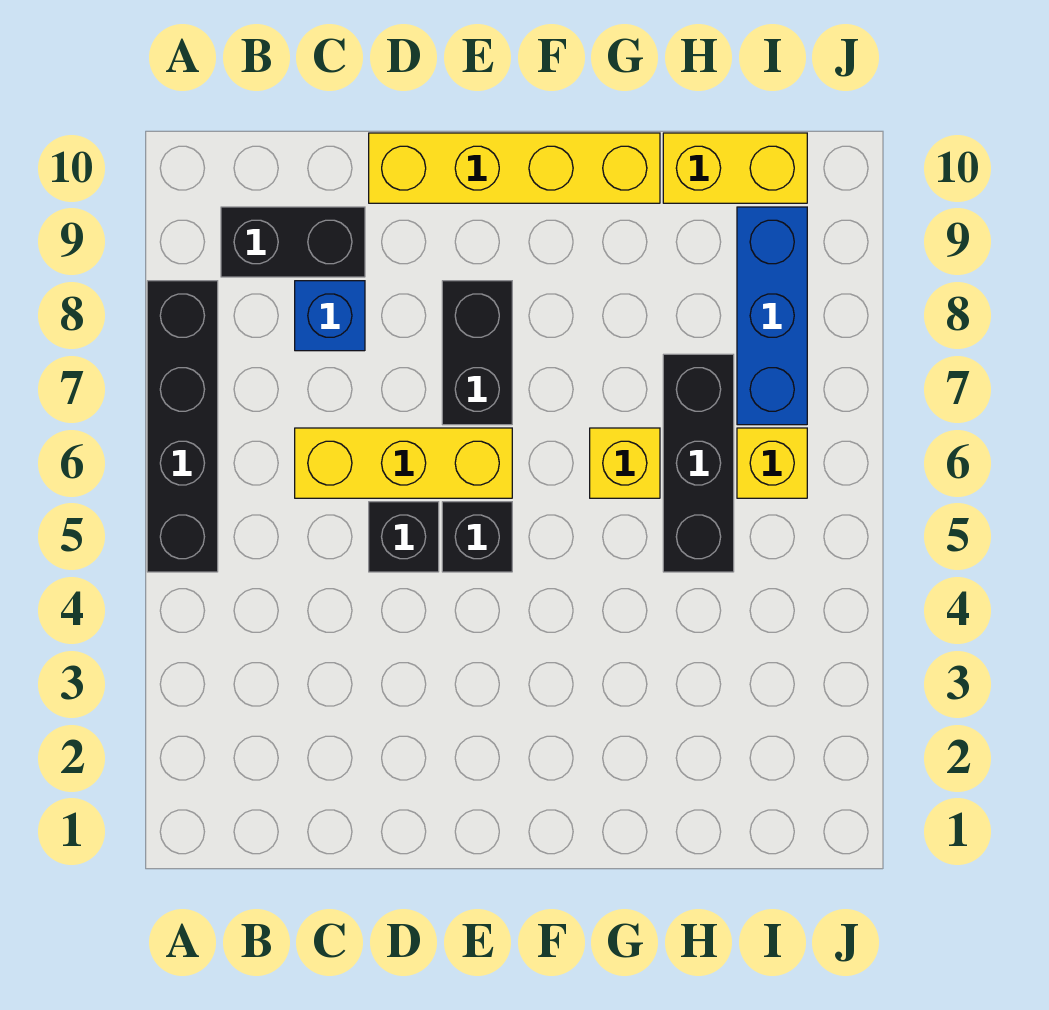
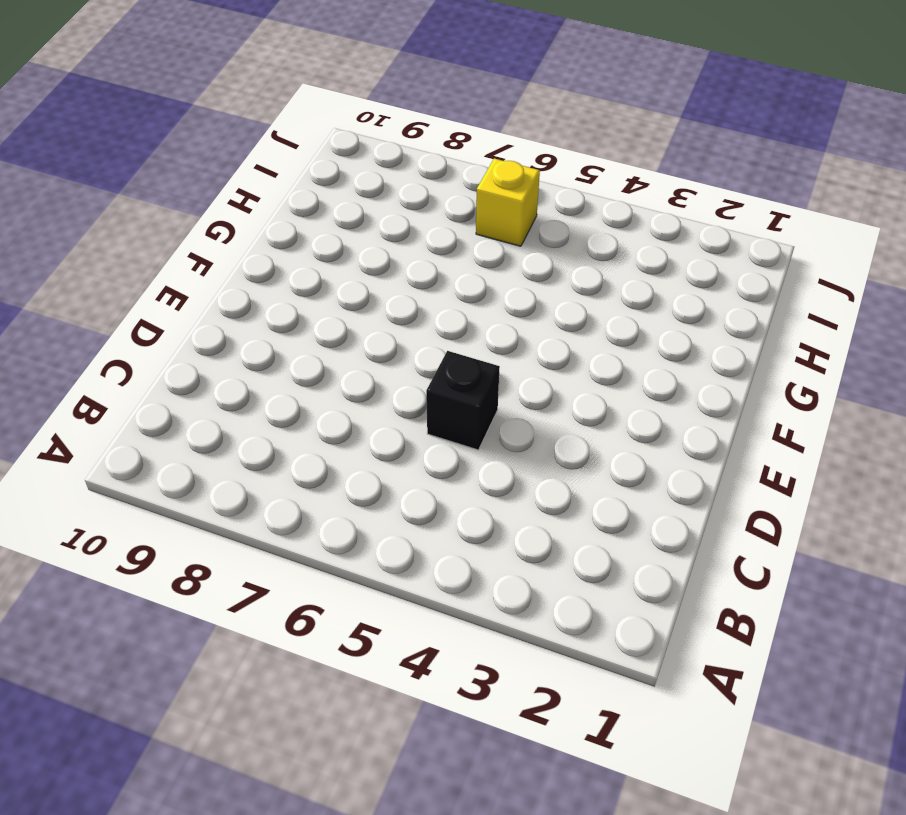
none -> black brick A5:A8 level 1
none -> black brick B9:C9 level 1
none -> yellow brick C6:E6 level 1

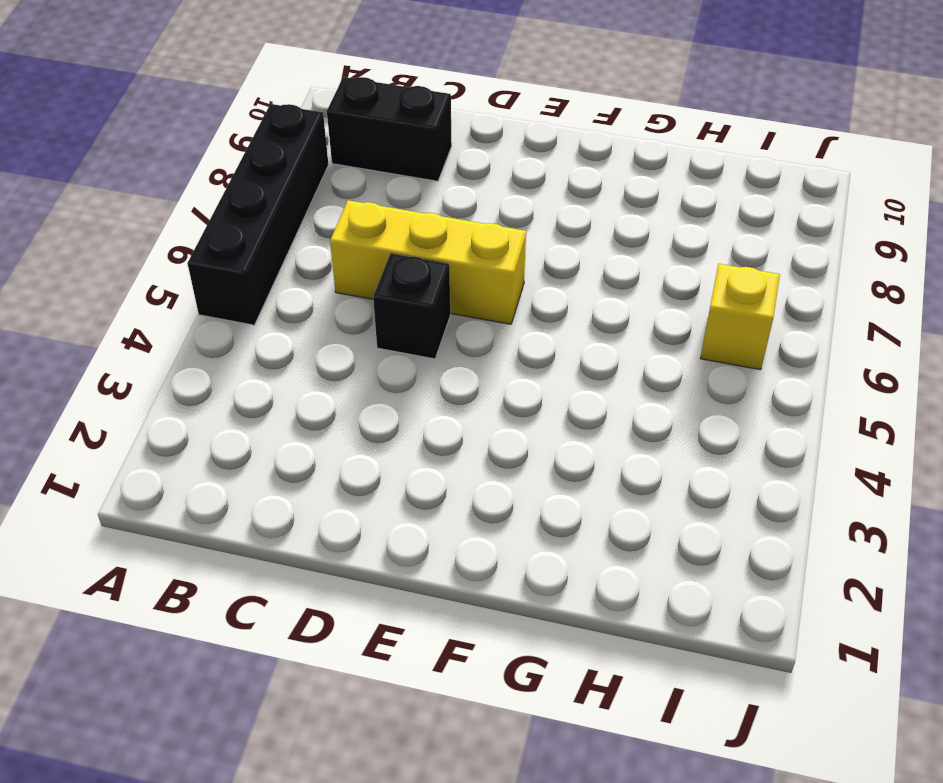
none -> blue brick C8 level 1
none -> yellow brick D10:G10 level 1
none -> black brick E5 level 1

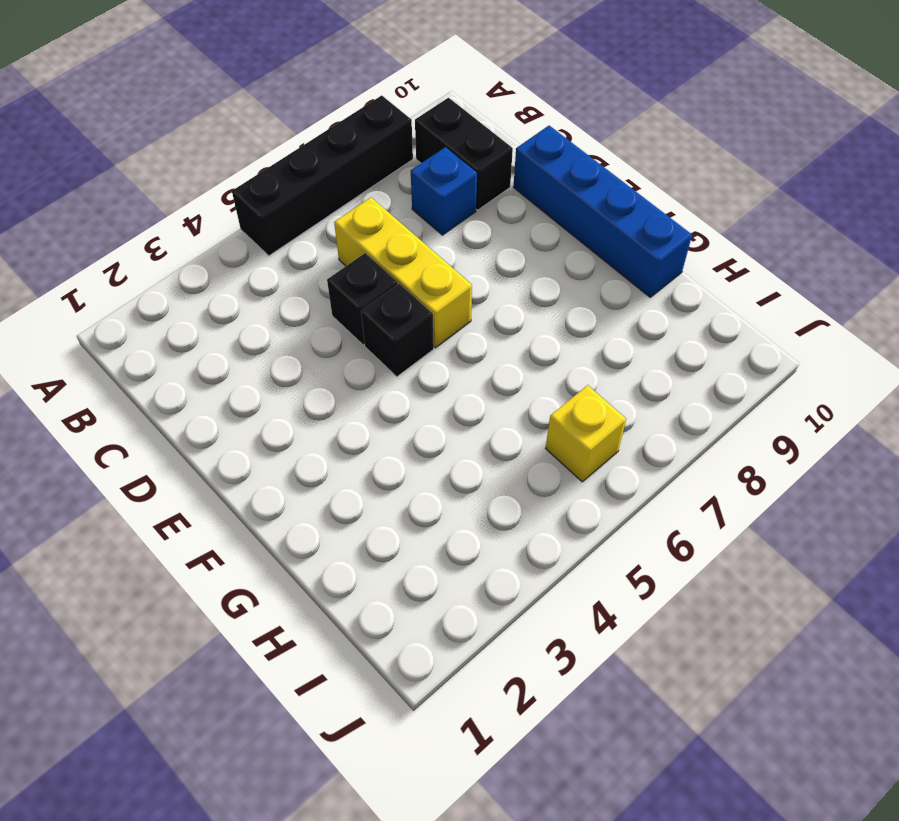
blue brick D10:G10 level 1 -> yellow brick D10:G10 level 1
none -> black brick E7:E8 level 1
none -> yellow brick G6 level 1
none -> black brick H5:H7 level 1

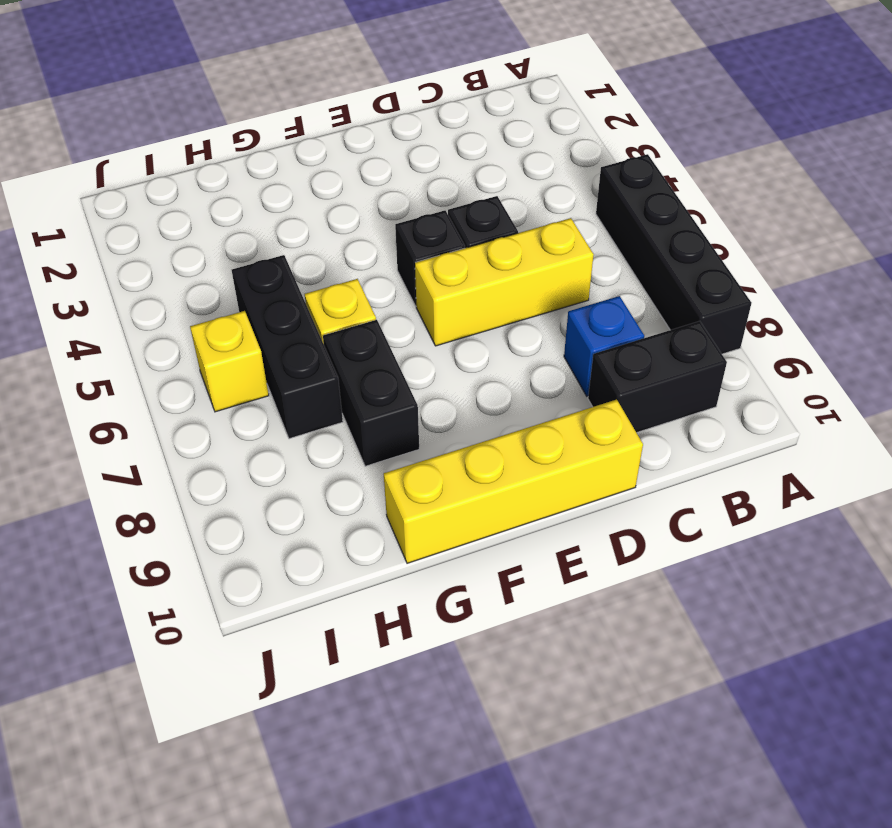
black brick G7:G8 level 1 -> black brick E7:E8 level 1
none -> yellow brick H10:I10 level 1
none -> blue brick I7:I9 level 1

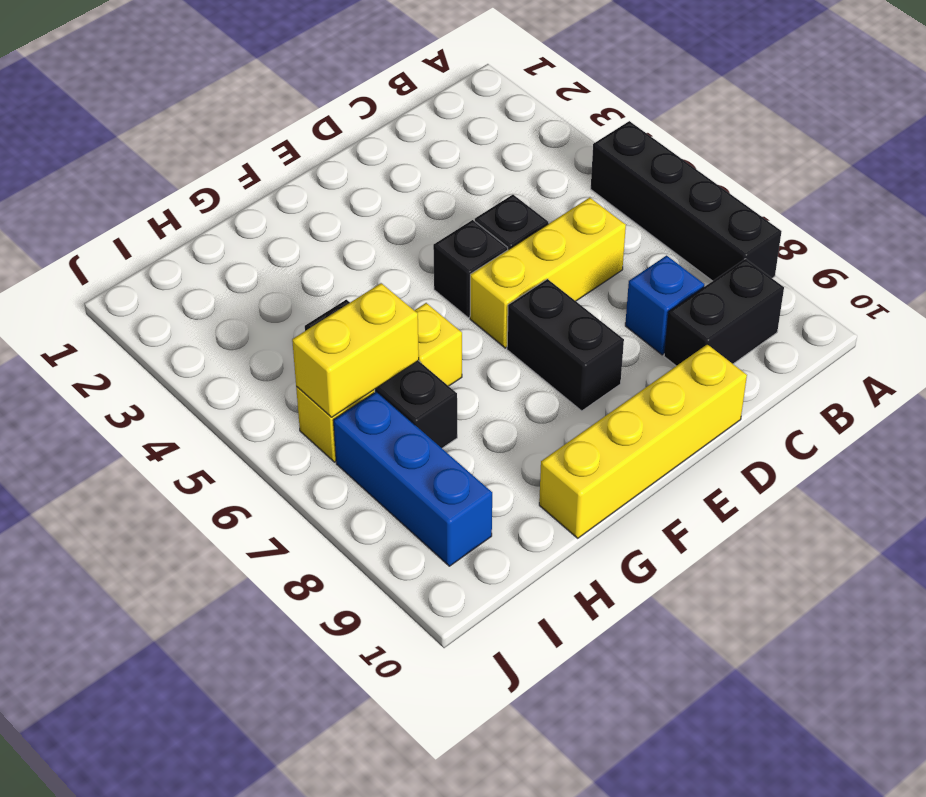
yellow brick H6:I6 level 2 -> yellow brick H10:I10 level 1

